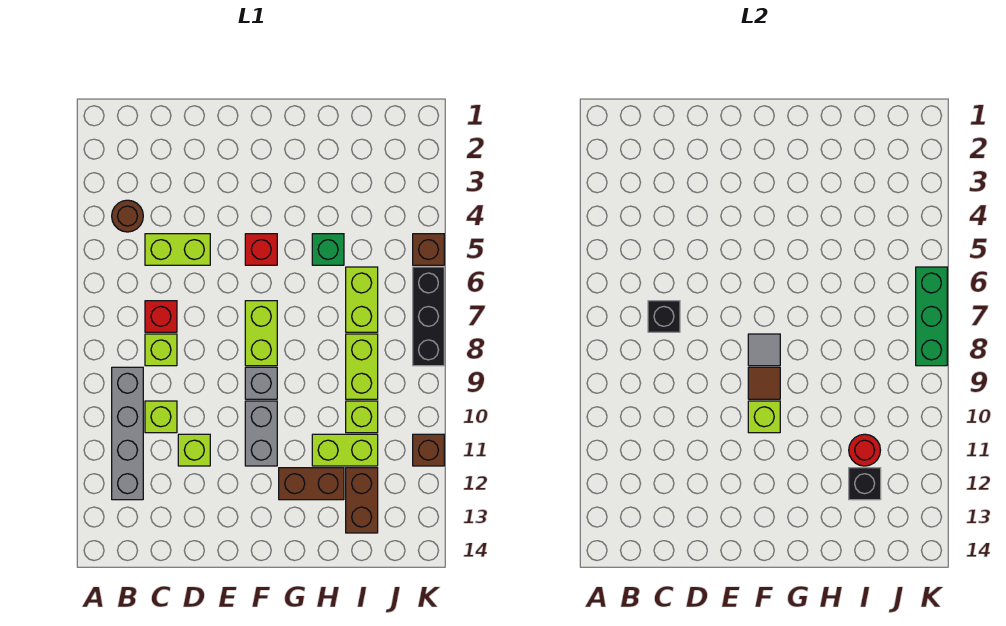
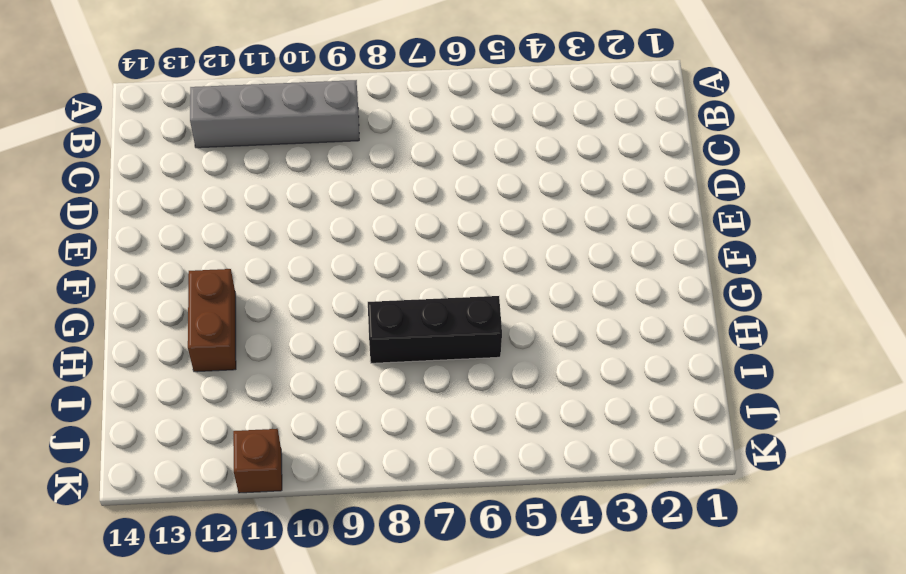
black brick H6:H8 level 1 -> black brick K6:K8 level 1
none -> brown round brick B4 level 1
none -> lime brick C5:D5 level 1
none -> red brick C7 level 1

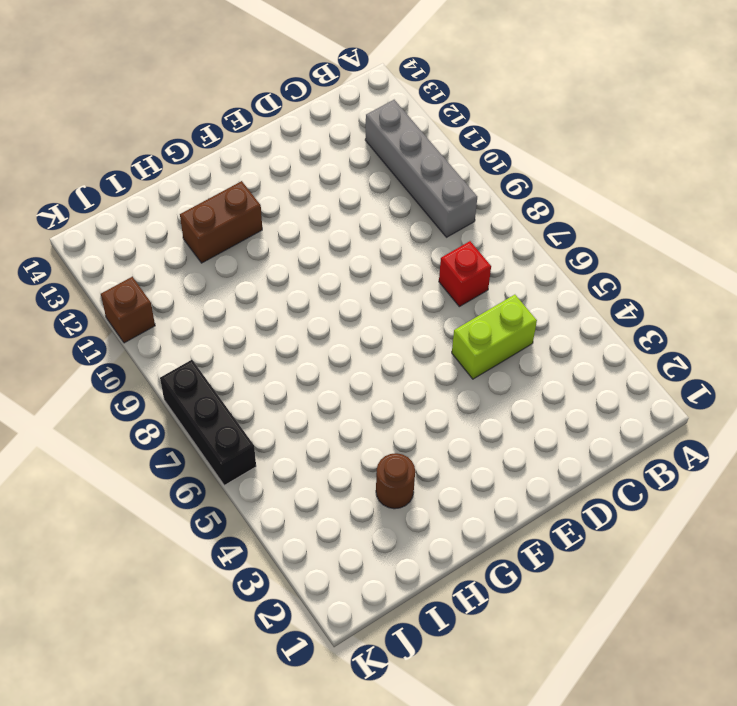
brown round brick H3 level 1 -> brown round brick B4 level 1
none -> lime brick C8 level 1
none -> lime brick C10 level 1
none -> lime brick D11 level 1

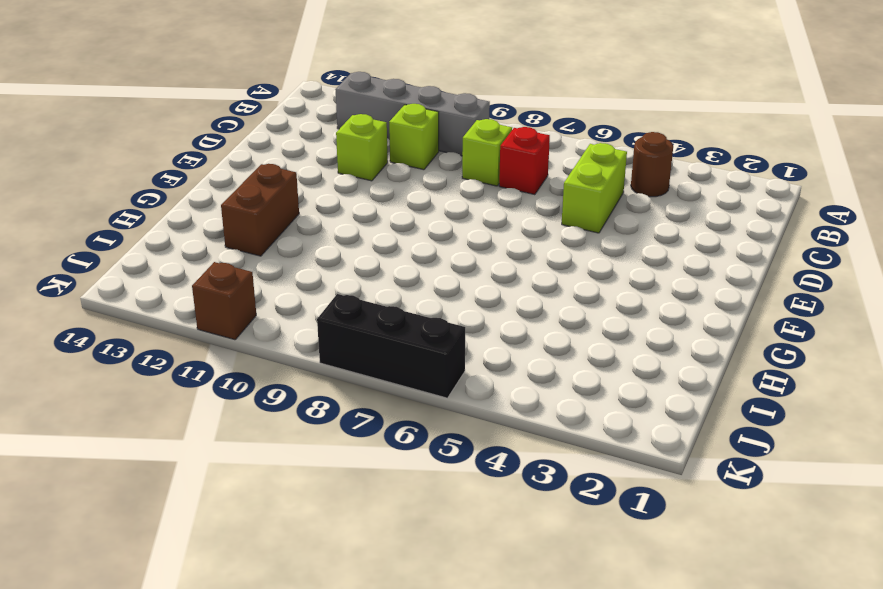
none -> red brick F5 level 1
none -> lime brick F7:F8 level 1
none -> grey brick F9 level 1

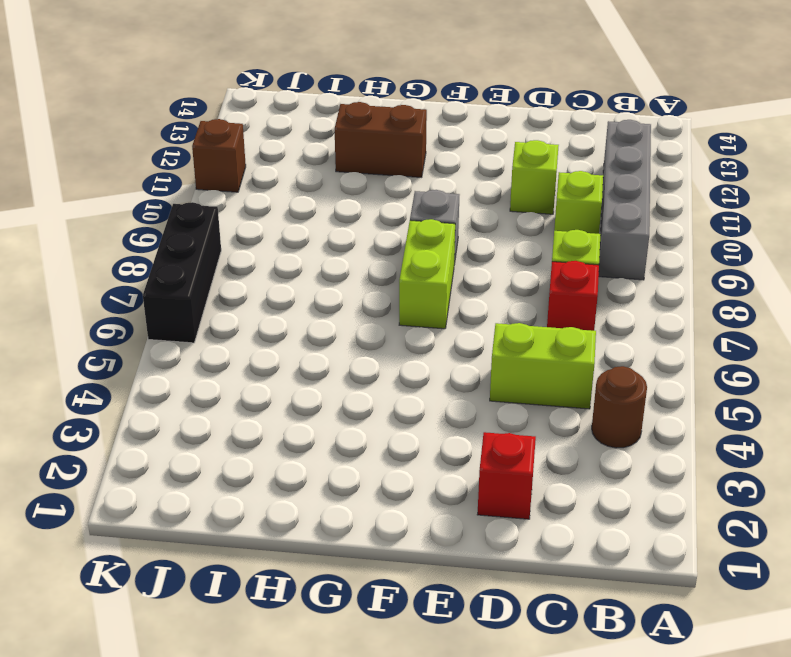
red brick D2 level 1 -> red brick F5 level 1
none -> grey brick F10:F11 level 1
none -> green brick H5 level 1
none -> lime brick H11:I11 level 1

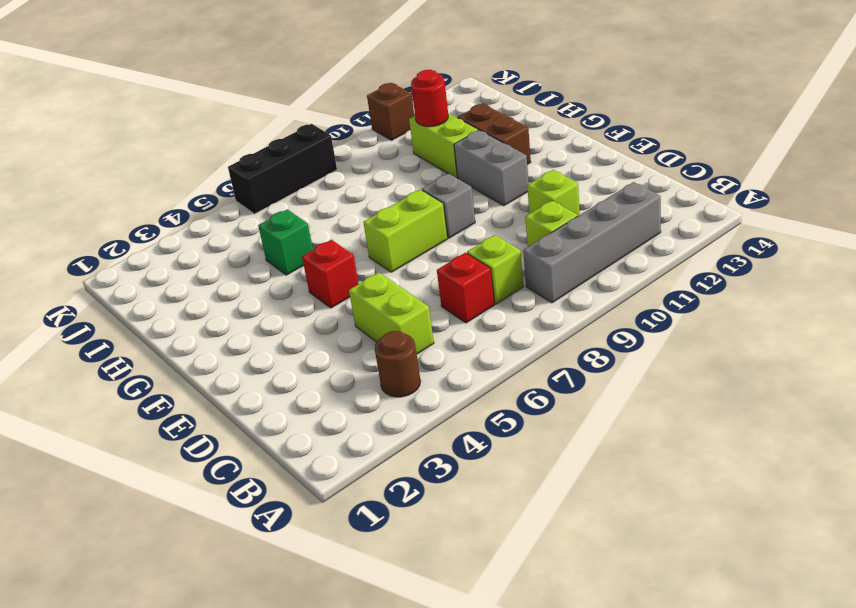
grey brick F11:G11 level 1 -> grey brick F10:F11 level 1
none -> lime brick I6:I7 level 1
none -> lime brick I8:I9 level 1
none -> lime brick I10 level 1

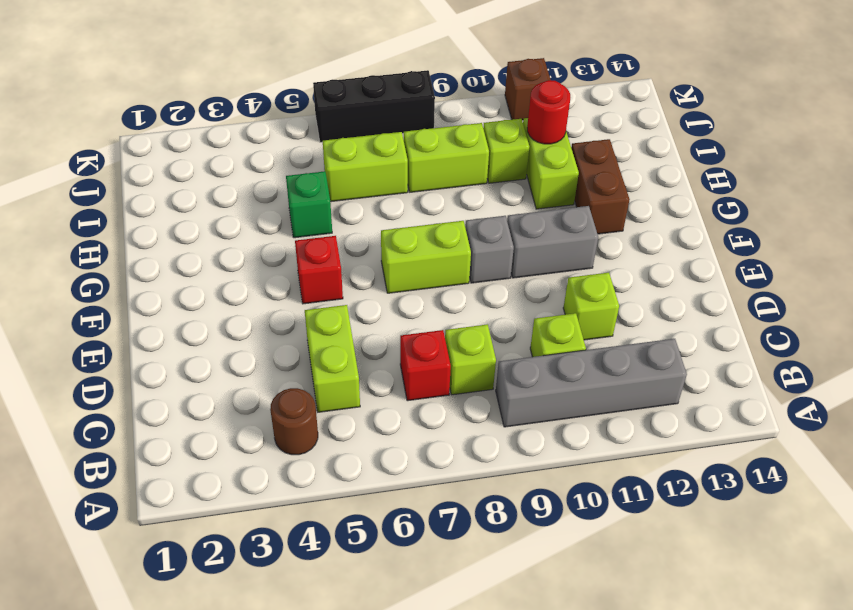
none -> brown brick I12:I13 level 1
none -> brown brick K5 level 1
none -> black brick C7 level 2

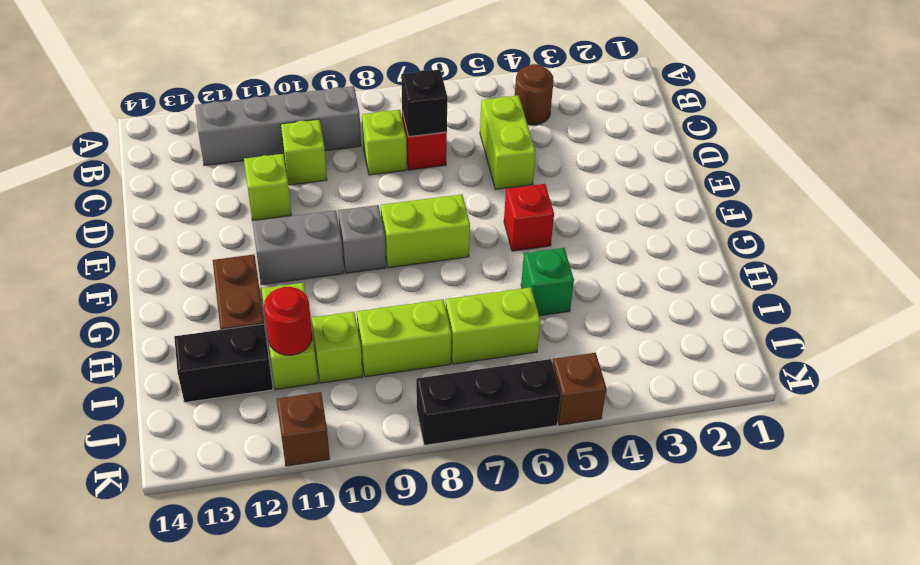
black brick I12:I13 level 1 -> brown brick I12:I13 level 1
none -> grey tile F8 level 2
none -> brown tile F9 level 2
none -> lime brick F10 level 2

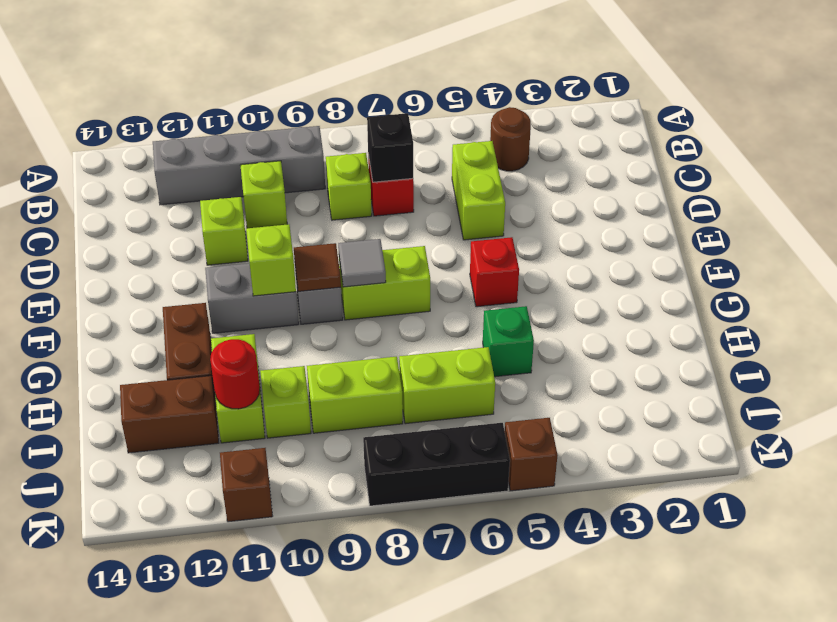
none -> black brick I12 level 2
none -> green brick K6:K8 level 2

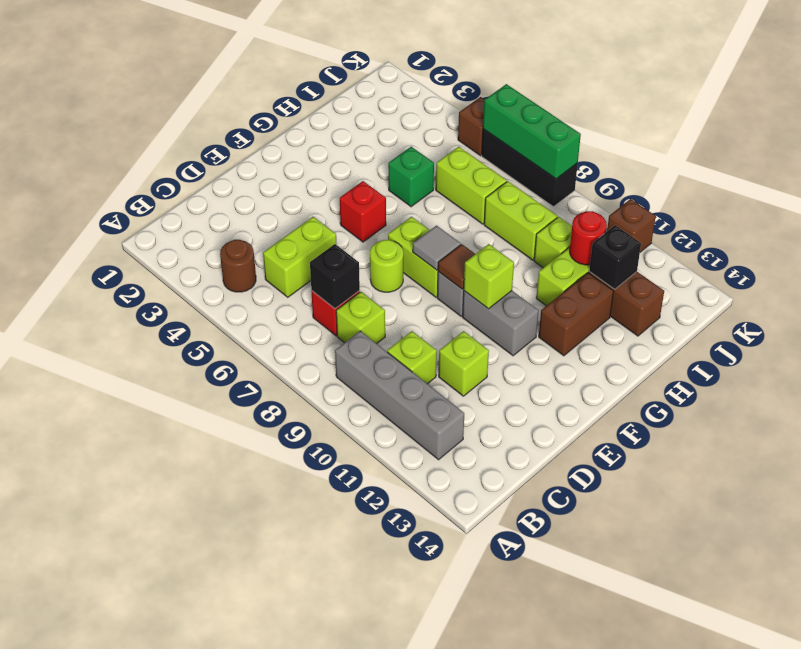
lime round brick E7 level 1 -> none

